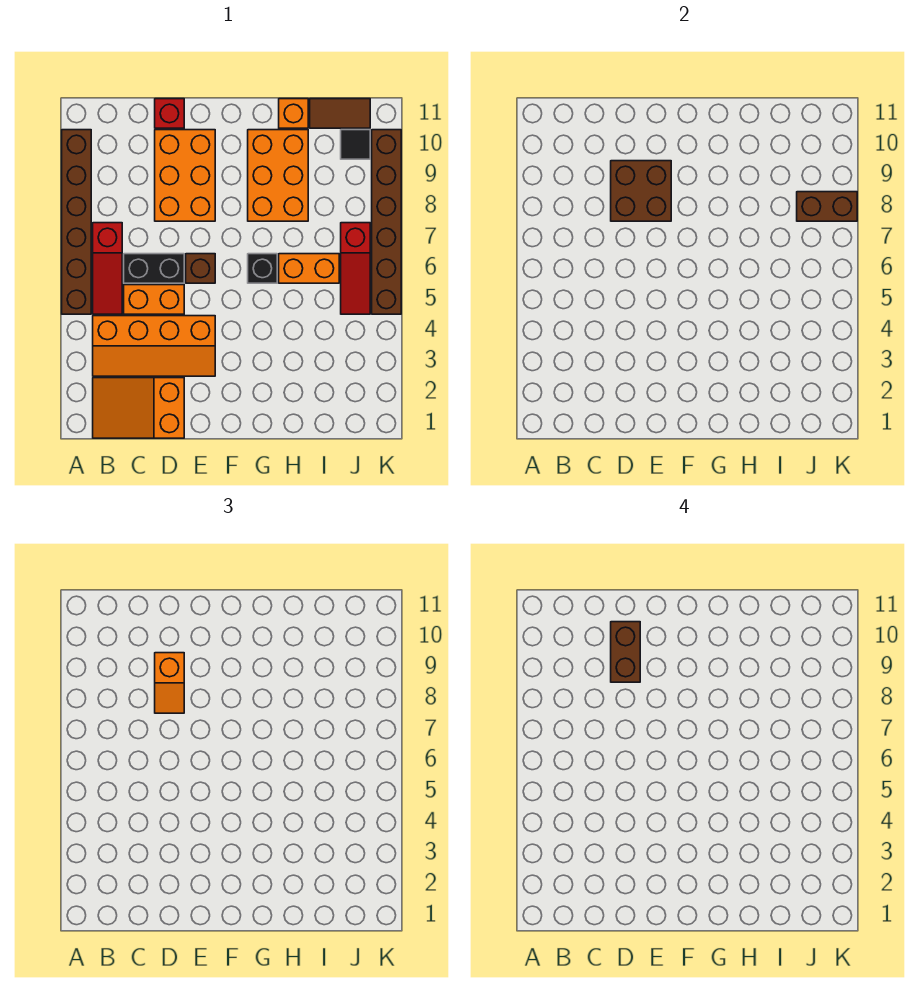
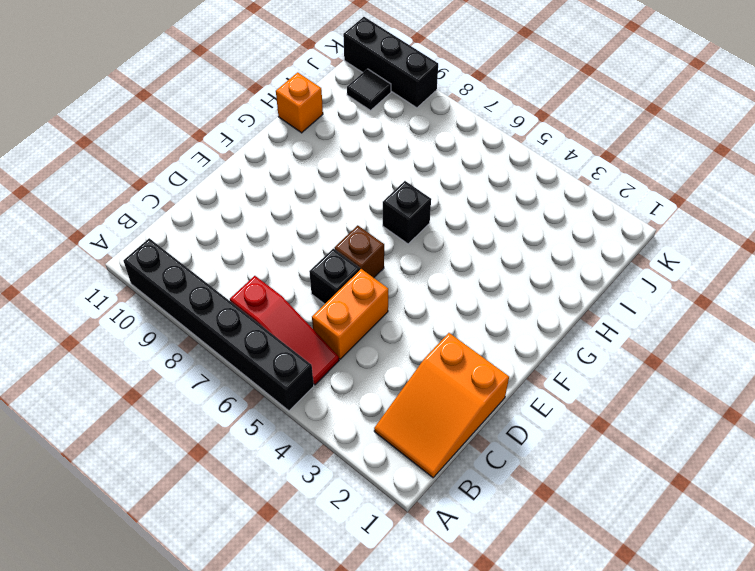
black brick A5:A10 level 1 -> brown brick A5:A10 level 1
black brick D6 level 1 -> black brick C6:D6 level 1
black brick K9:K11 level 1 -> brown brick K5:K10 level 1
none -> orange slope B3:E4 level 1 top 4
none -> orange brick D8:E10 level 1
none -> red brick D11 level 1

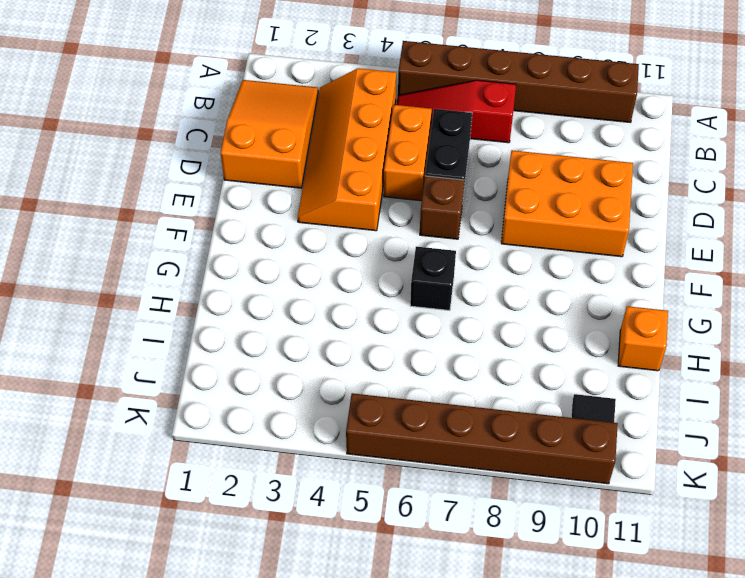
none -> red brick D11 level 1
none -> orange brick G8:H10 level 1
none -> orange brick H6:I6 level 1

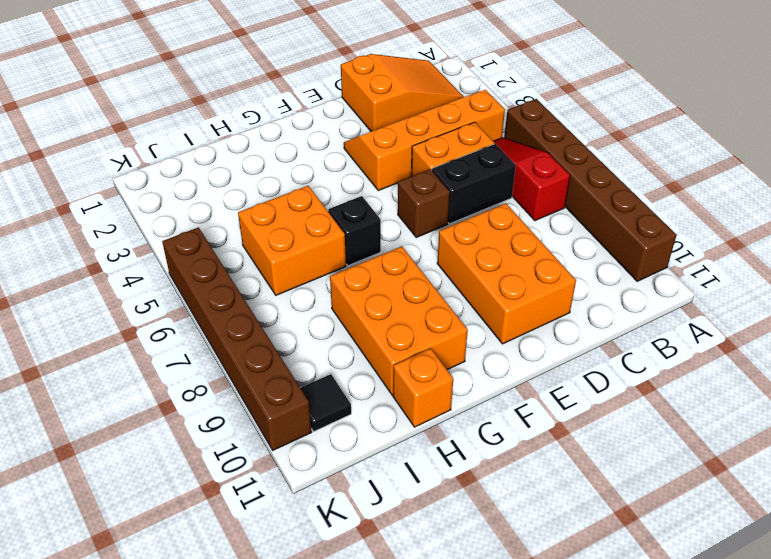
orange brick H5:I6 level 1 -> orange brick H6:I6 level 1
none -> red brick D11 level 1
none -> brown tile I11:J11 level 1
none -> red slope J5:J7 level 1 top 7

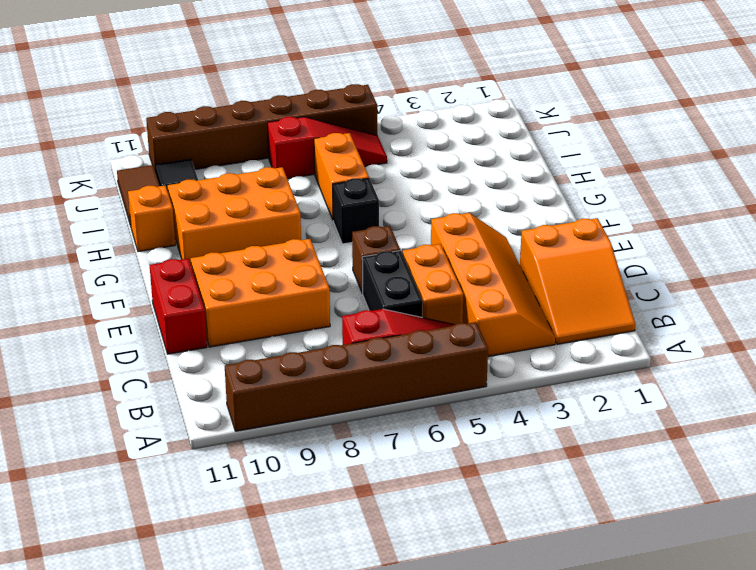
red brick D11:E11 level 1 -> red brick D11 level 1
none -> brown brick D8:E9 level 2
none -> brown brick J8:K8 level 2
none -> orange slope D8:D9 level 3 top 9

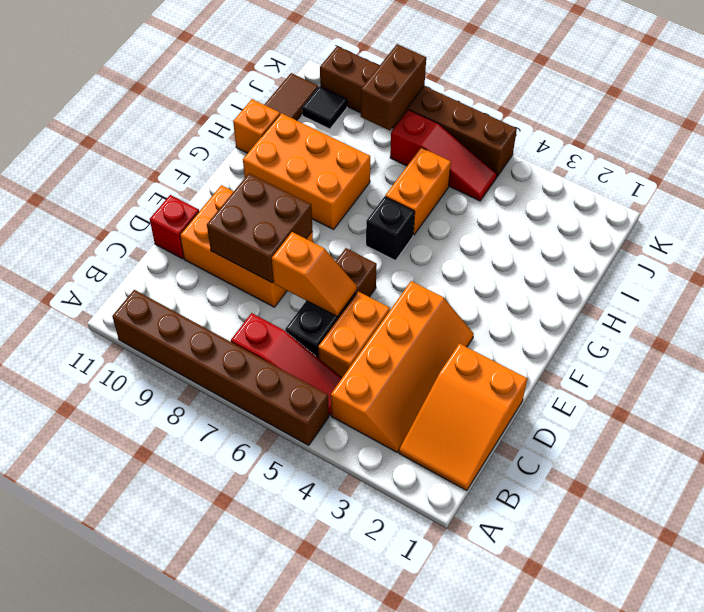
orange slope D6:D7 level 2 top 7 -> orange slope D8:D9 level 3 top 9
none -> brown brick D9:D10 level 4

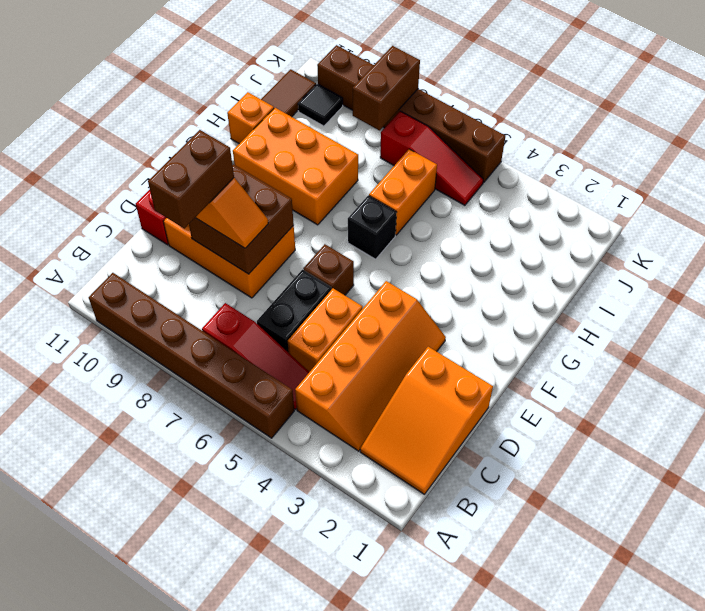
brown brick C9:D9 level 4 -> brown brick D9:D10 level 4

